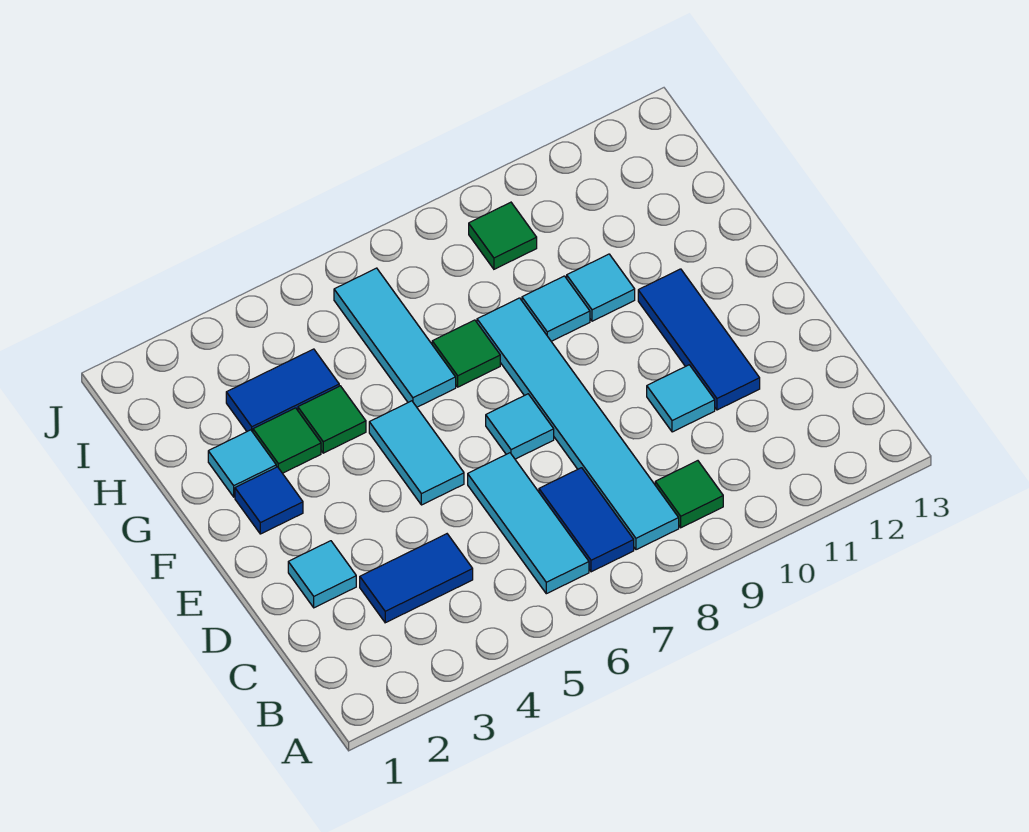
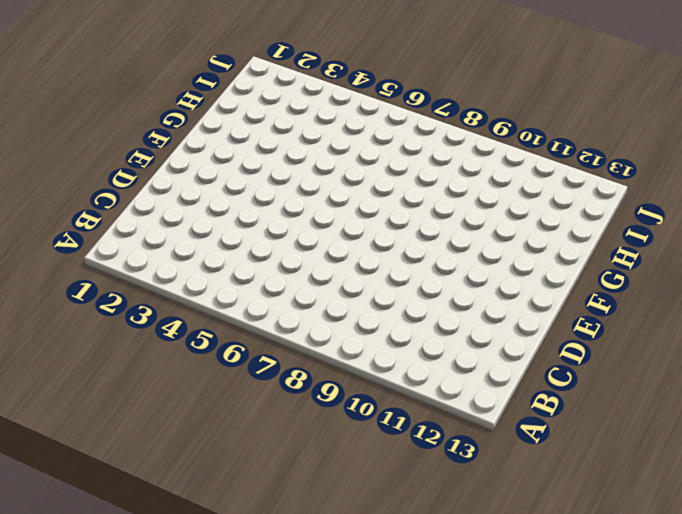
none -> cyan tile B6:D6 level 1
none -> blue tile B7:C7 level 1
none -> cyan tile B8:G8 level 1

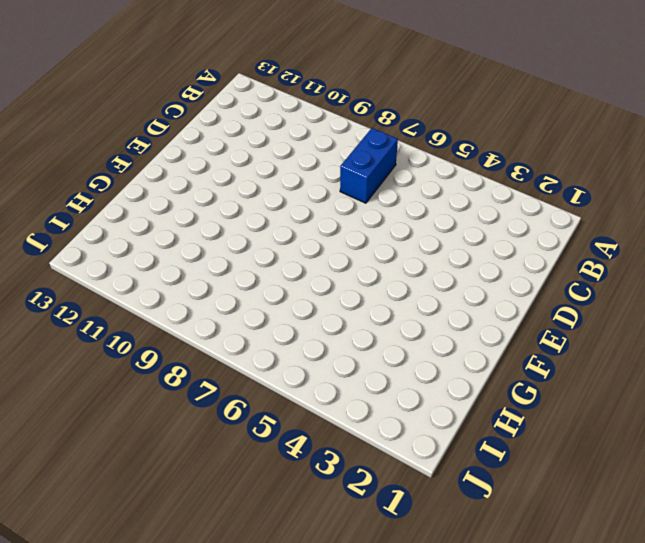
blue brick B7:C7 level 1 -> blue tile B7:C7 level 1
none -> cyan tile B6:D6 level 1
none -> cyan tile B8:G8 level 1
none -> green tile B9 level 1

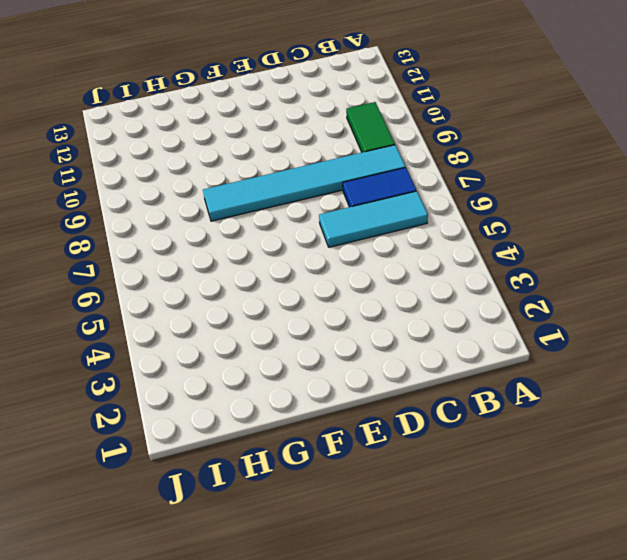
green tile B9:B10 level 1 -> green tile B9 level 1
none -> blue tile C3:C4 level 1
none -> cyan tile D2 level 1
none -> cyan tile D10 level 1

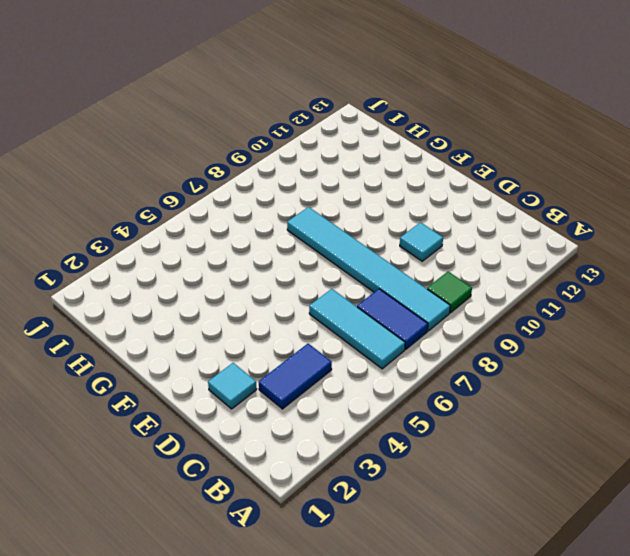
none -> blue tile D11:F11 level 1
none -> cyan tile E5:F5 level 1
none -> cyan tile E7 level 1

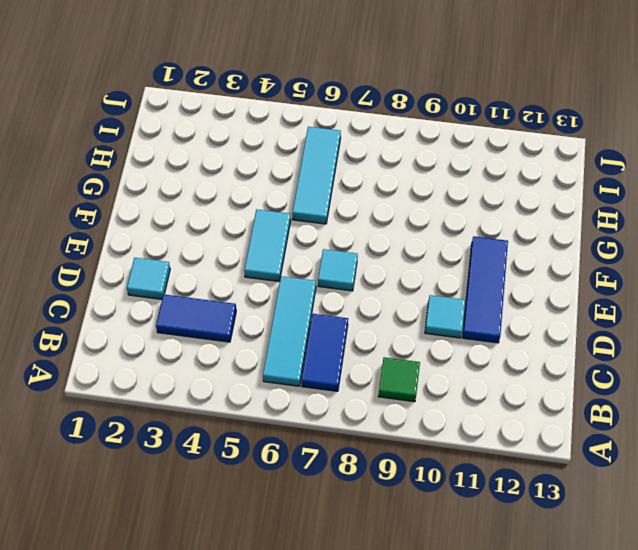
none -> cyan tile B8:G8 level 1
none -> blue tile F2 level 1
none -> cyan tile G2 level 1

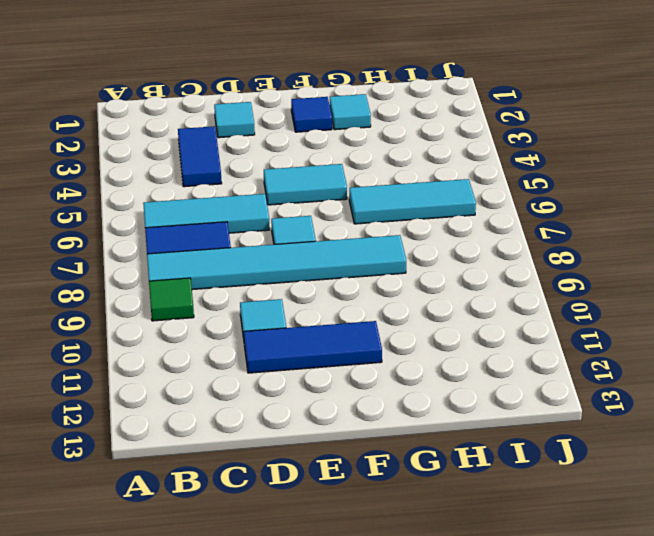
none -> green tile G3 level 1
none -> green tile G4 level 1
none -> green tile G7 level 1

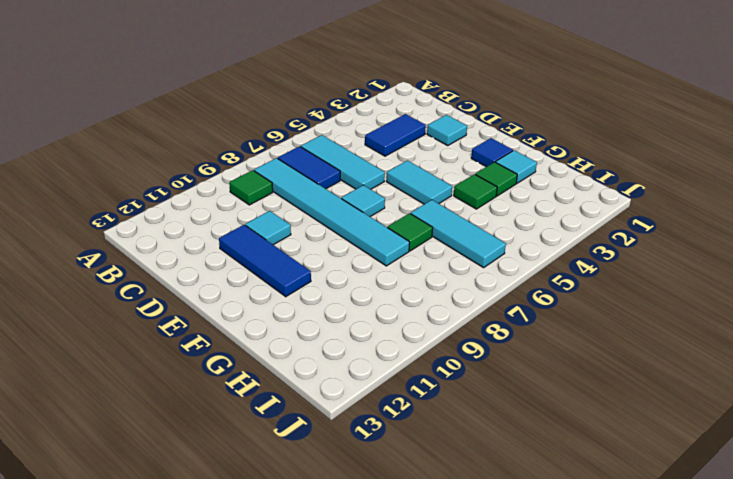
none -> cyan tile G9 level 1
none -> cyan tile G10 level 1
none -> blue tile H3:H4 level 1

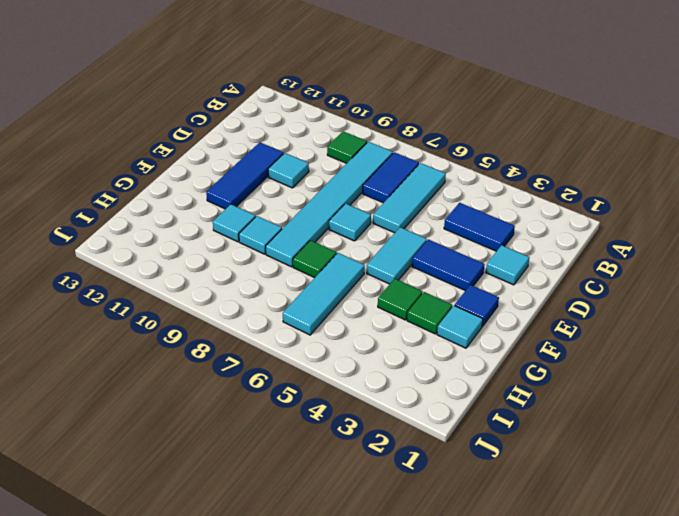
blue tile E3:E4 level 1 -> blue tile H3:H4 level 1
none -> green tile I9 level 1

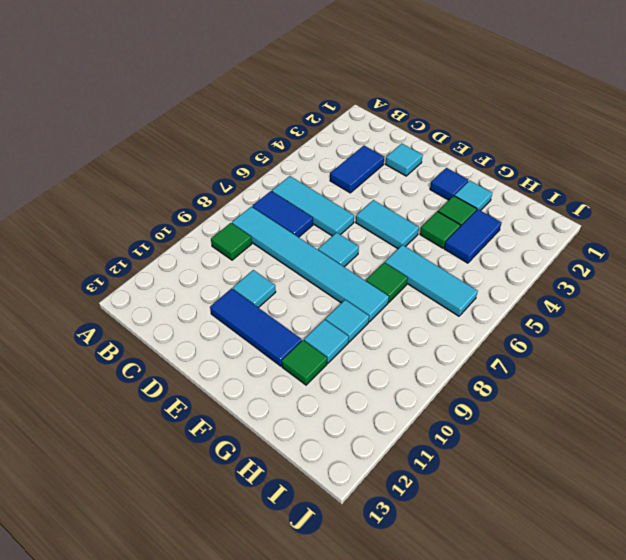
green tile G11 level 1 -> green tile I9 level 1

